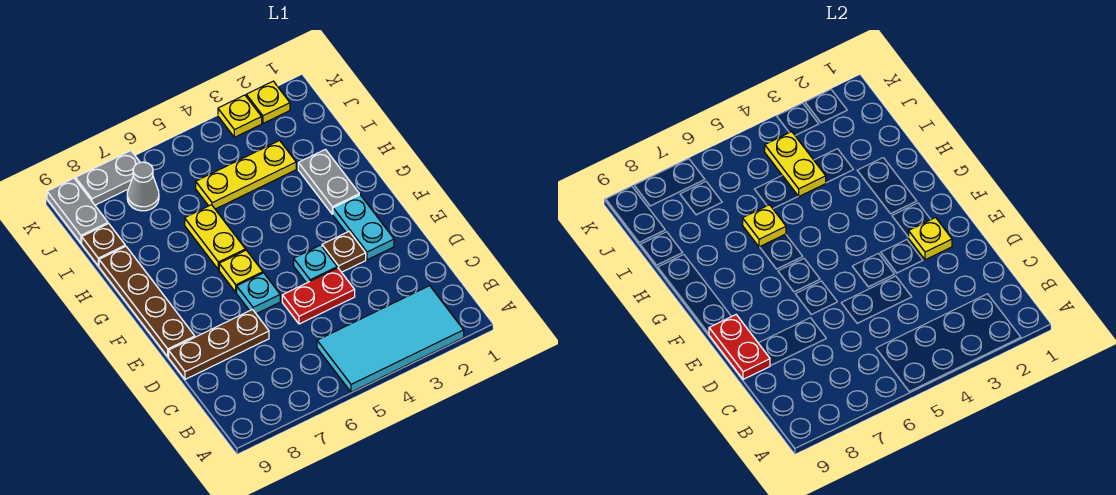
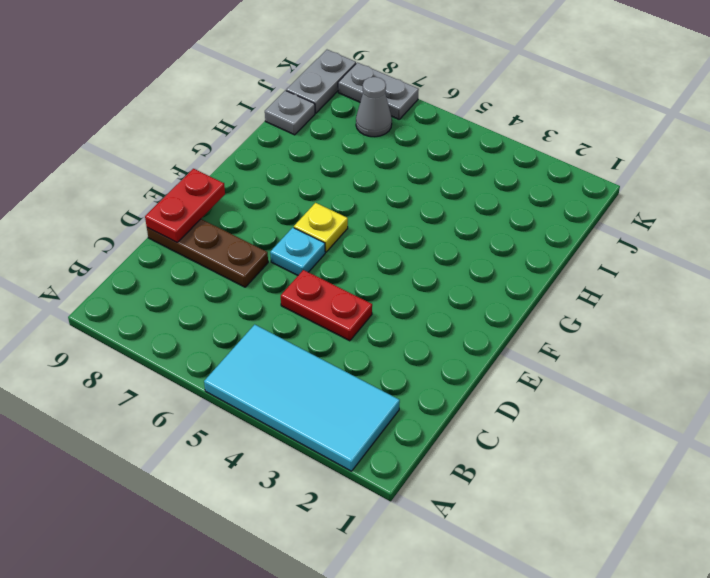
grey plate I9 level 1 -> brown plate I9 level 1
none -> cyan plate E2:F2 level 1
none -> brown plate E3 level 1
none -> cyan plate E4 level 1

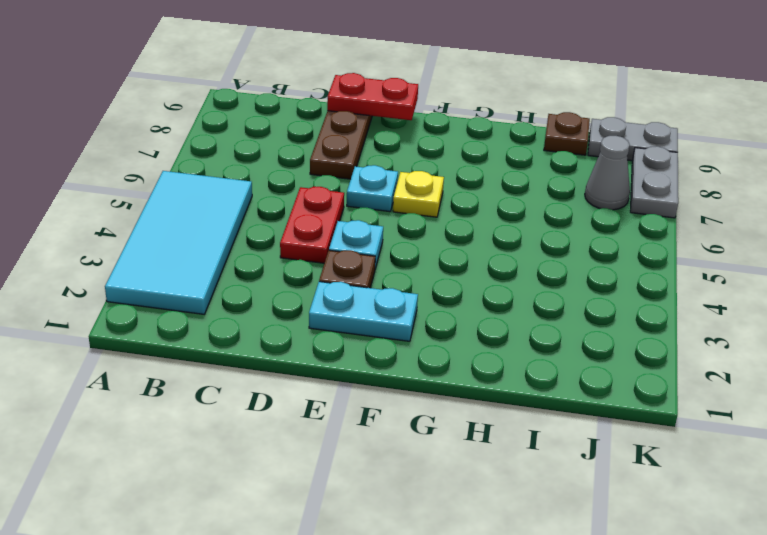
none -> brown plate E9:H9 level 1
none -> grey plate G2:H2 level 1
none -> yellow plate G6:H6 level 1

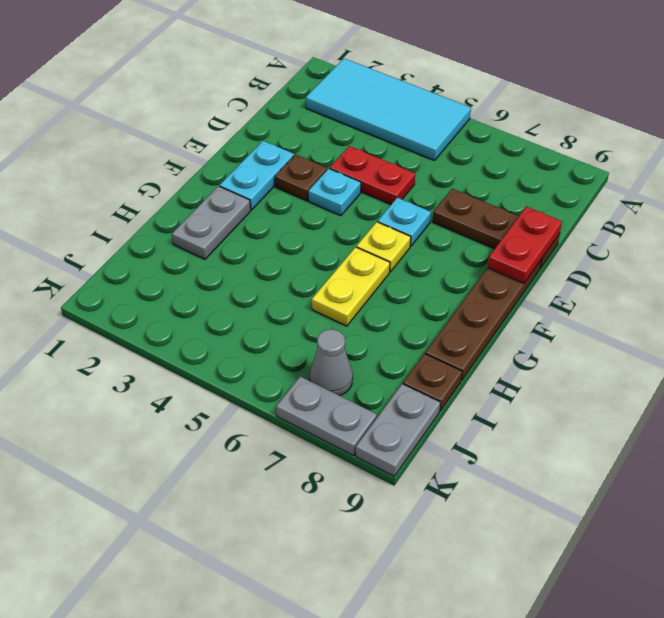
none -> yellow plate I3:I5 level 1
none -> yellow plate K2 level 1
none -> yellow plate K3 level 1

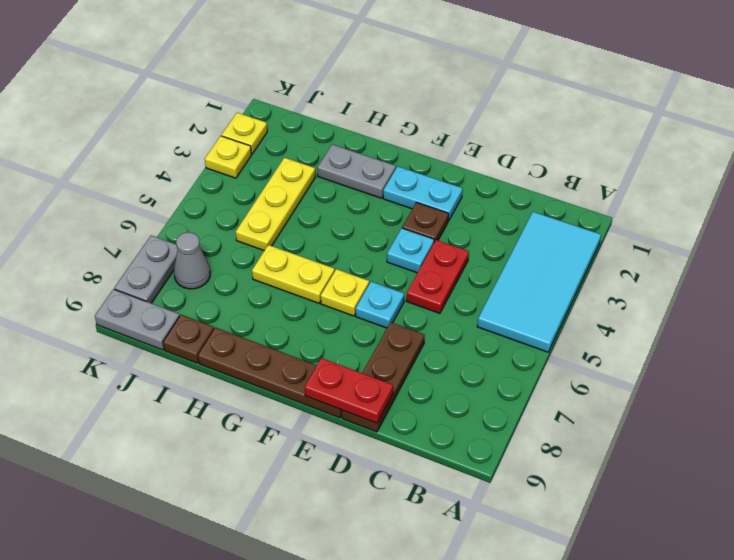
none -> yellow plate E2 level 2
none -> yellow plate H6 level 2
none -> yellow plate I4:J4 level 2

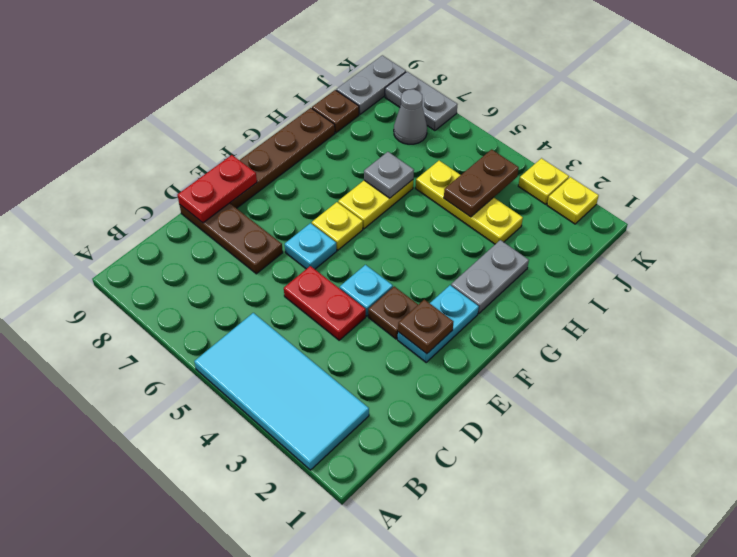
brown plate E2 level 2 -> yellow plate E2 level 2
grey plate H6 level 2 -> yellow plate H6 level 2
brown plate I4:J4 level 2 -> yellow plate I4:J4 level 2

